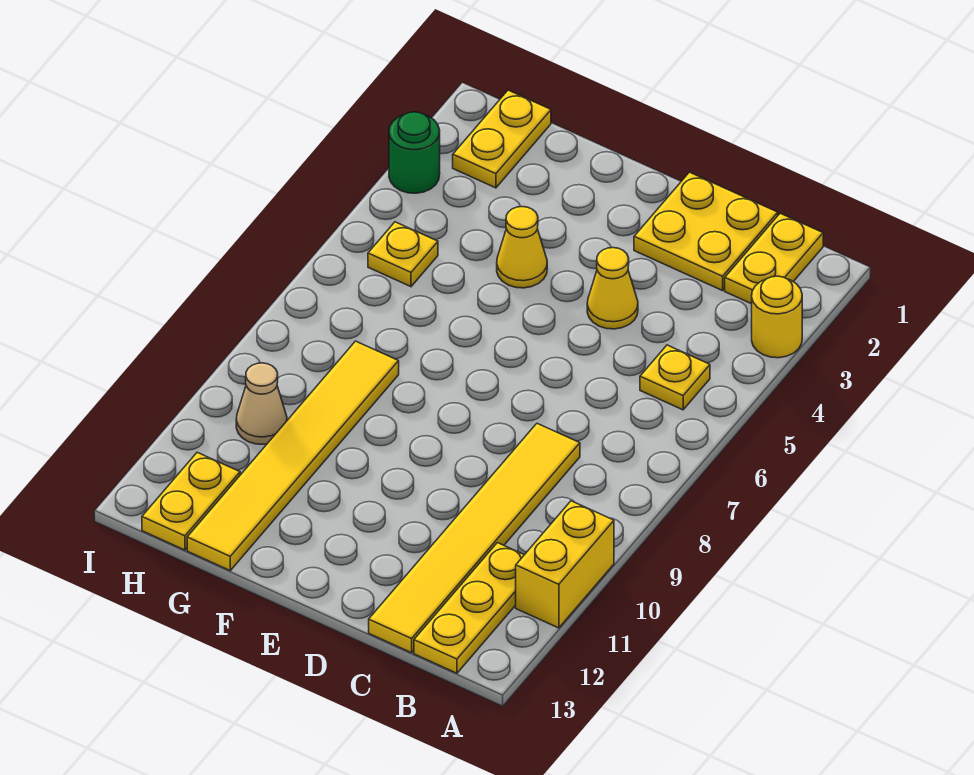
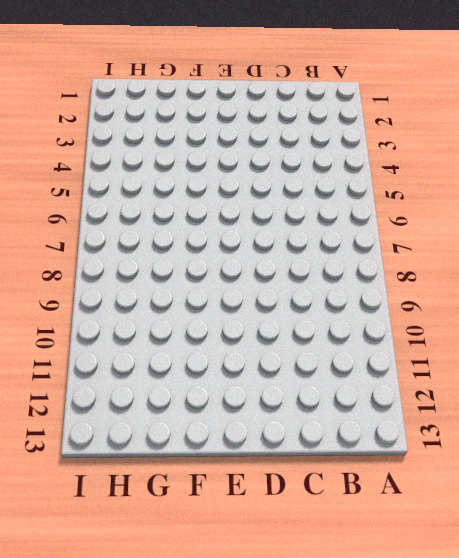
none -> yellow round brick A3 level 1
none -> yellow brick A10:A11 level 1
none -> yellow plate B1:B2 level 1

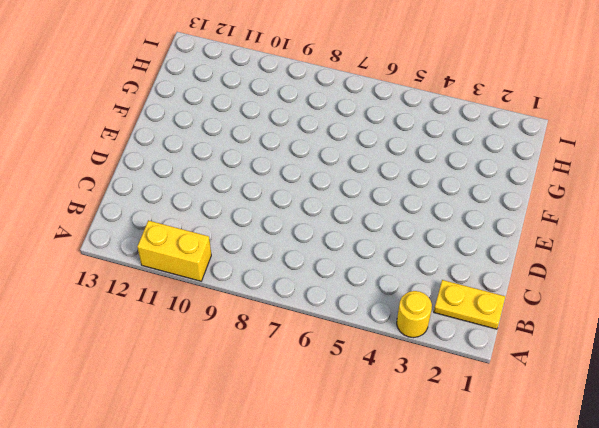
none -> yellow plate B5 level 1
none -> yellow plate B11:B13 level 1
none -> yellow plate C1:D2 level 1

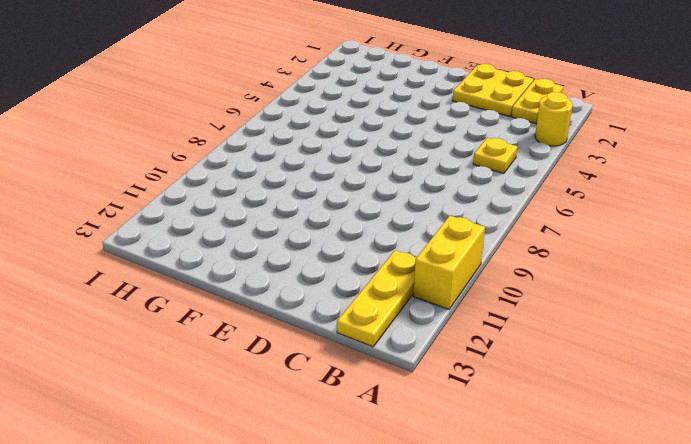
none -> yellow tile C8:C13 level 1
none -> yellow cone D4 level 1
none -> yellow cone F4 level 1

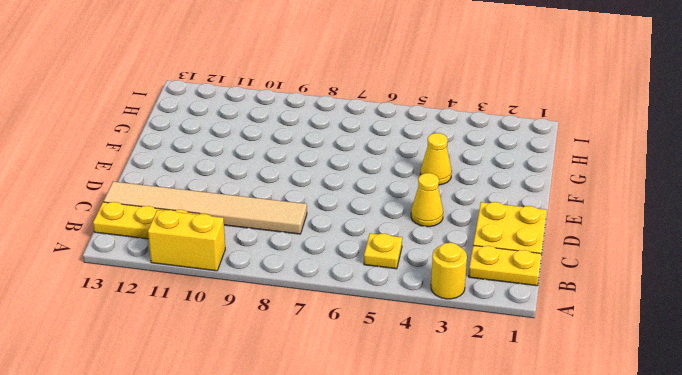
tan tile C8:C13 level 1 -> yellow tile C8:C13 level 1
none -> yellow tile G8:G13 level 1
none -> yellow plate H1:H2 level 1
none -> yellow plate H5 level 1

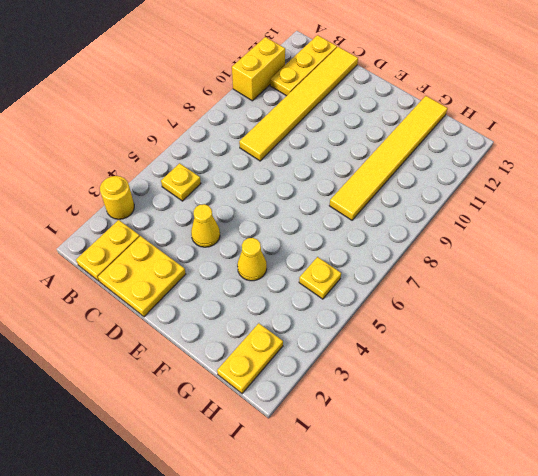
none -> tan cone H10 level 1
none -> yellow plate H12:H13 level 1
none -> green round brick I3 level 1

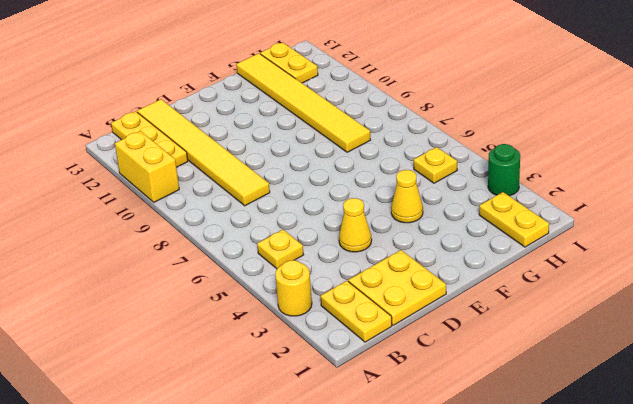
none -> tan cone H10 level 1

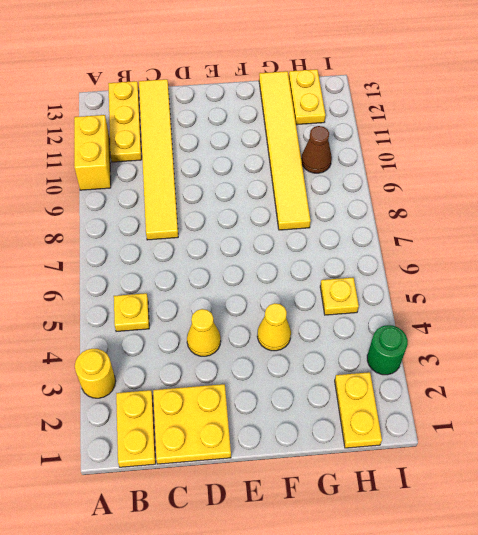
brown cone H10 level 1 -> tan cone H10 level 1

